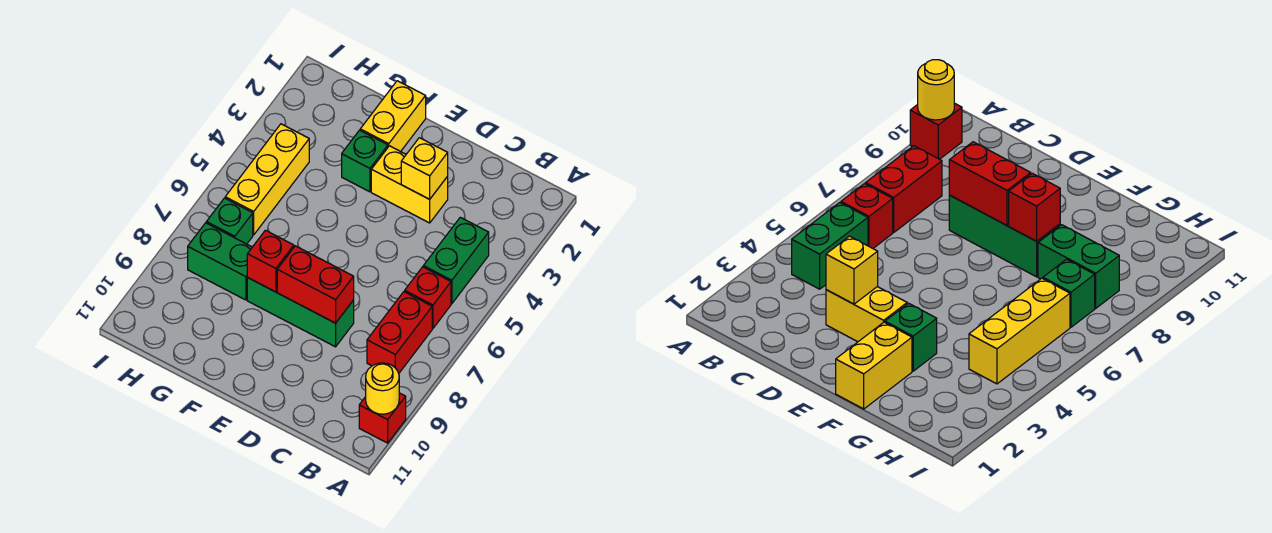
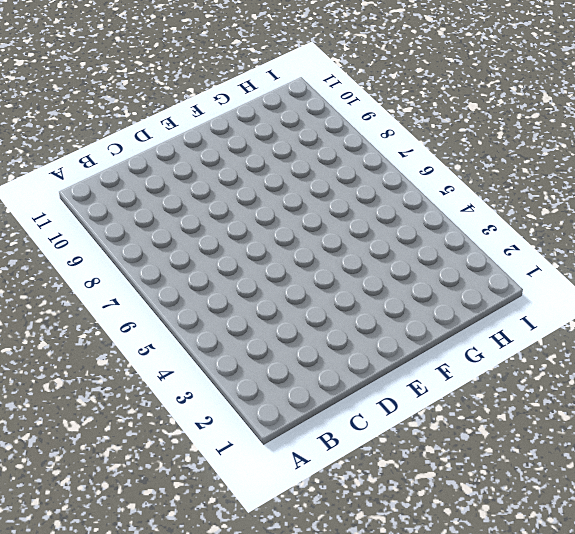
none -> red brick A10 level 1
none -> green brick B4:B5 level 1
none -> red brick B6 level 1

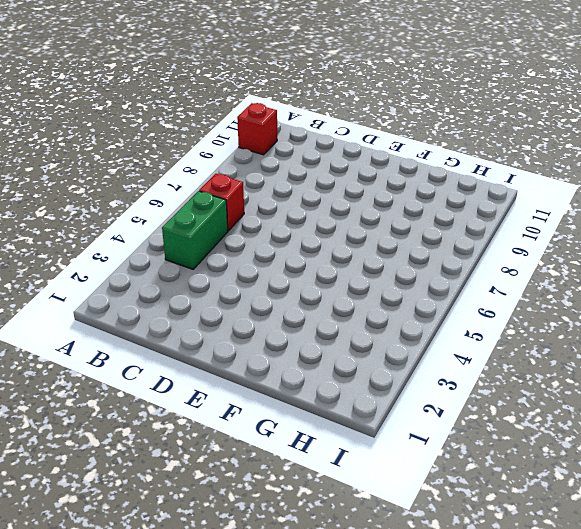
none -> red brick B7:B8 level 1
none -> yellow brick D3:E3 level 1
none -> green brick D8:F8 level 1

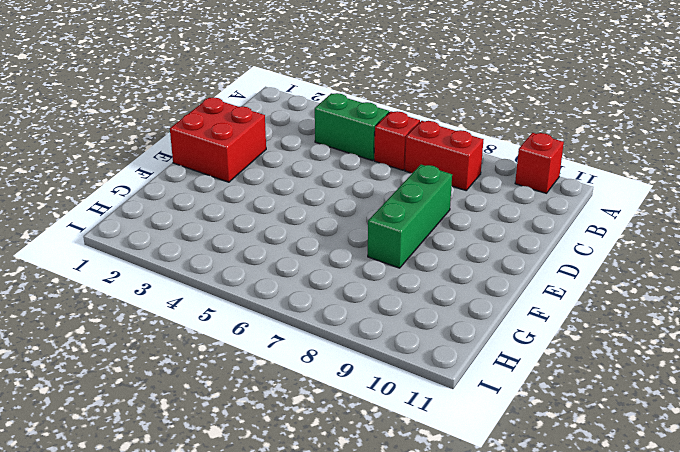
red brick D1:E2 level 1 -> none
none -> yellow brick D3:E3 level 1
none -> yellow brick F1:F2 level 1
none -> green brick F3 level 1

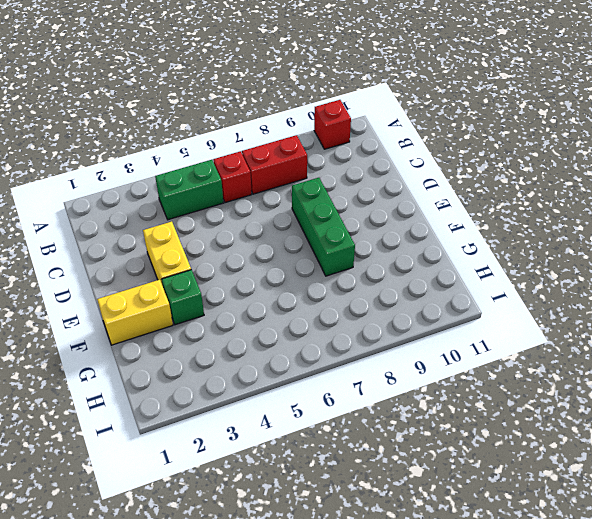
none -> green brick G8:H8 level 1
none -> yellow brick H4:H6 level 1
none -> green brick H7 level 1

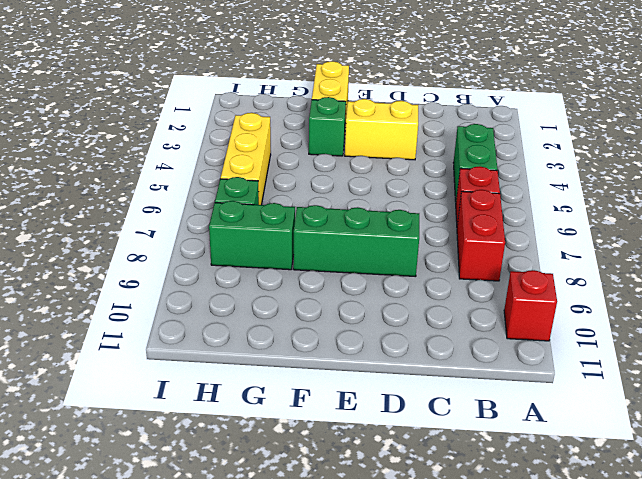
none -> yellow round brick A10 level 2
none -> yellow brick D3 level 2
none -> red brick D8:E8 level 2

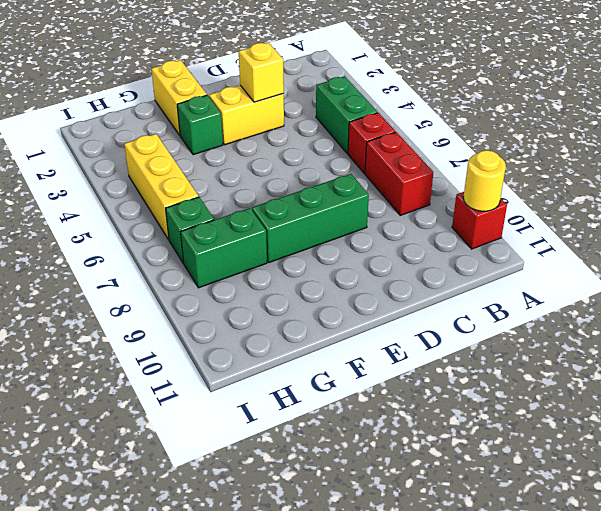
none -> red brick D8:E8 level 2
none -> red brick F8 level 2

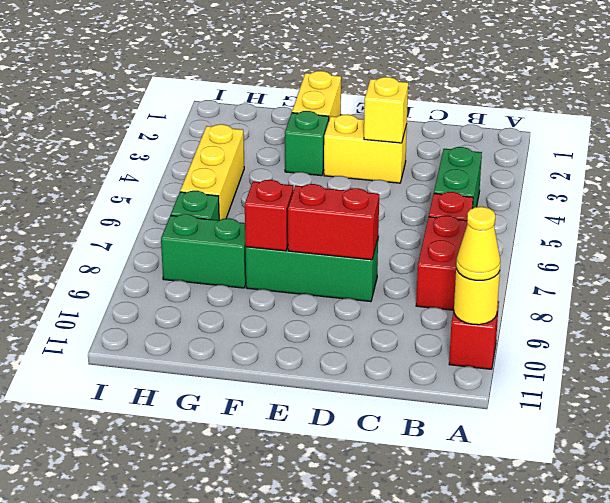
yellow cone A10 level 3 -> none

